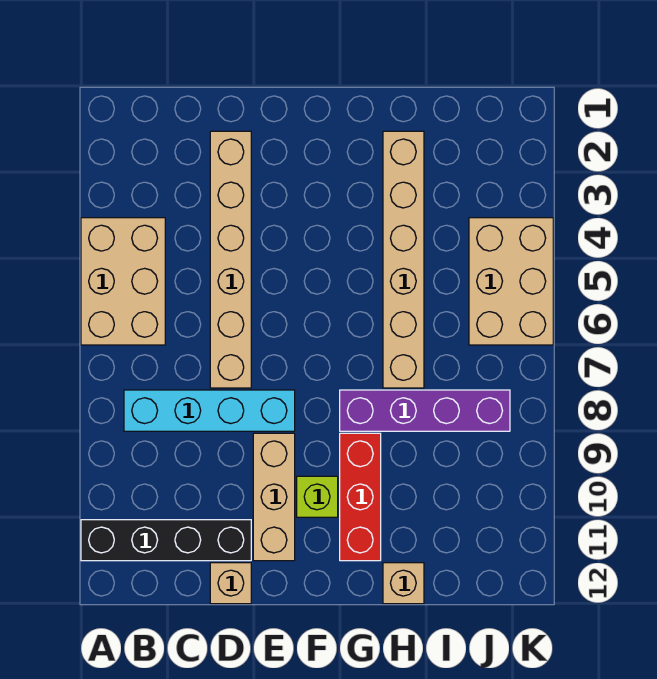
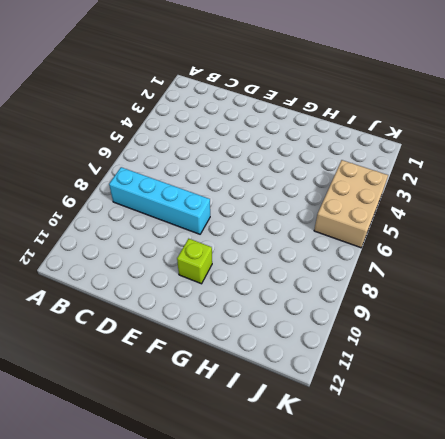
none -> tan brick A4:B6 level 1
none -> black brick A11:D11 level 1
none -> tan brick D2:D7 level 1

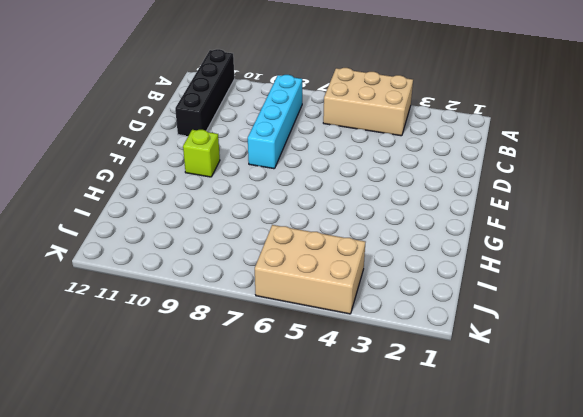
none -> tan brick D2:D7 level 1
none -> tan brick D12 level 1
none -> tan brick E9:E11 level 1

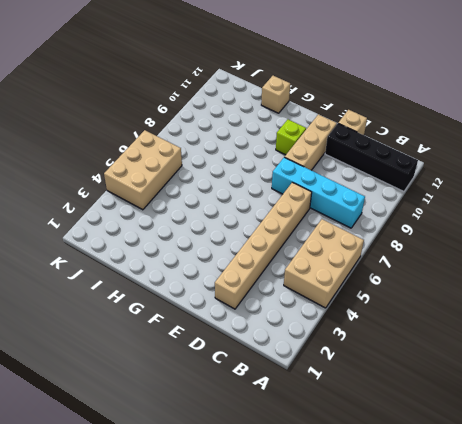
none -> purple brick G8:J8 level 1
none -> red brick G9:G11 level 1
none -> tan brick H2:H7 level 1

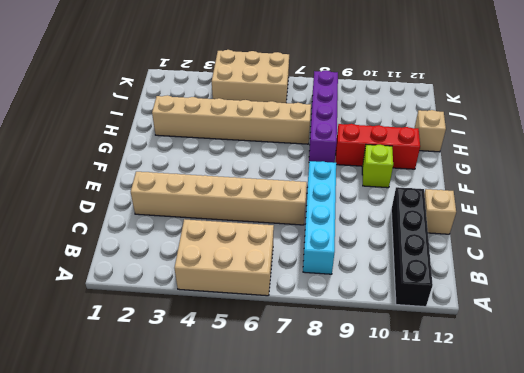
none -> tan brick E9:E11 level 1

